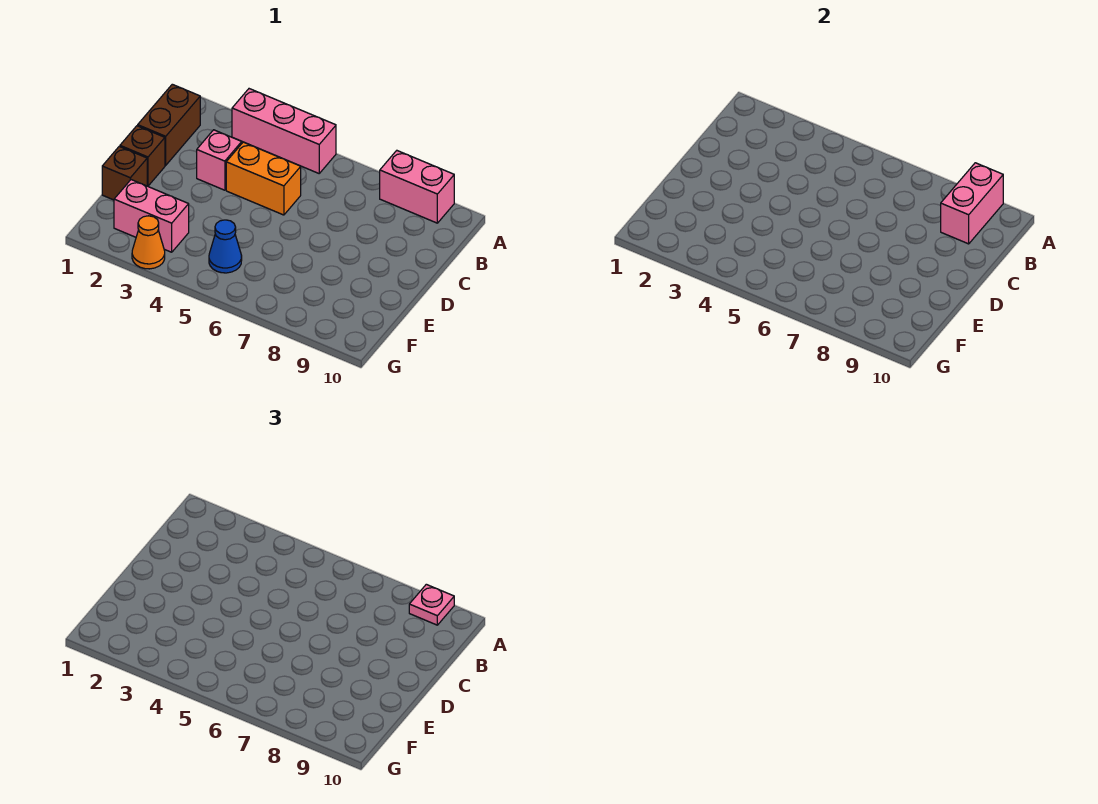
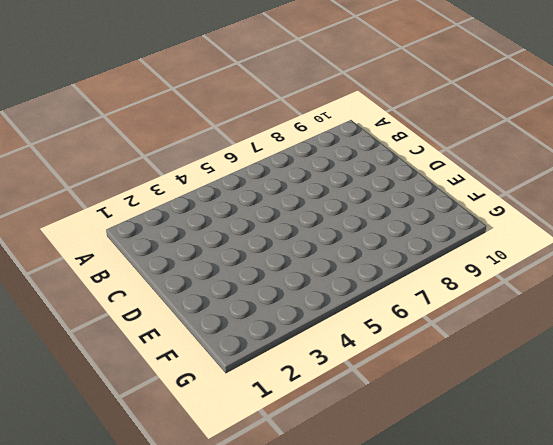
none -> pink brick A3:A5 level 1
none -> pink brick A8:A9 level 1
none -> brown brick B1:C1 level 1

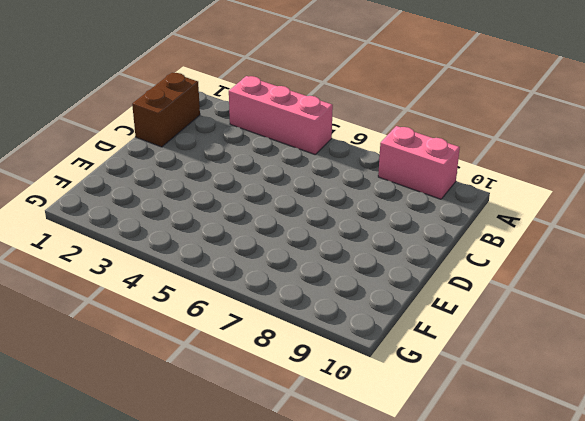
none -> pink brick C3 level 1
none -> orange brick C4:C5 level 1
none -> brown brick D1 level 1

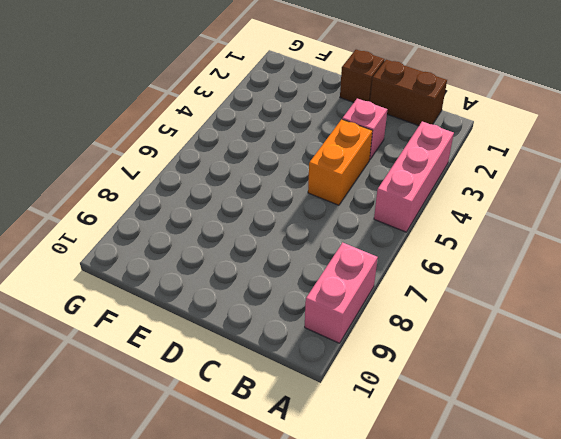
none -> brown brick E1 level 1
none -> pink brick F2:F3 level 1
none -> blue cone F5 level 1

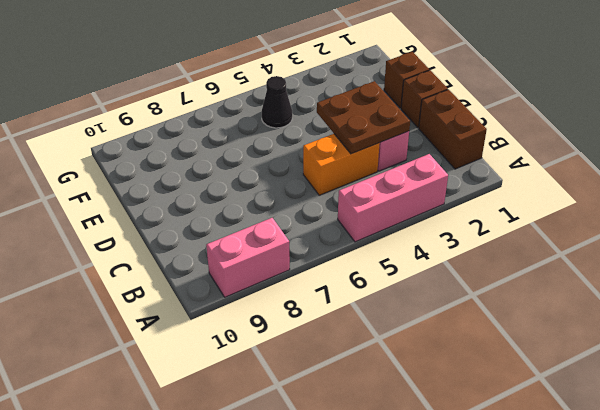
brown plate C3:D4 level 2 -> none
black cone F5 level 1 -> blue cone F5 level 1
none -> pink brick F2:F3 level 1
none -> orange cone G3 level 1
none -> pink brick A9:B9 level 2

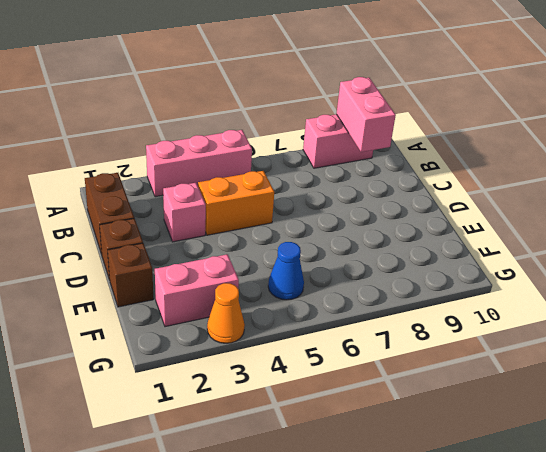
none -> pink plate A9 level 3

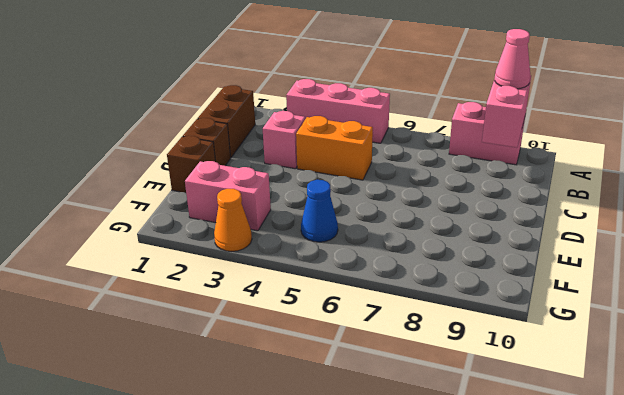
pink cone A9 level 3 -> pink plate A9 level 3

